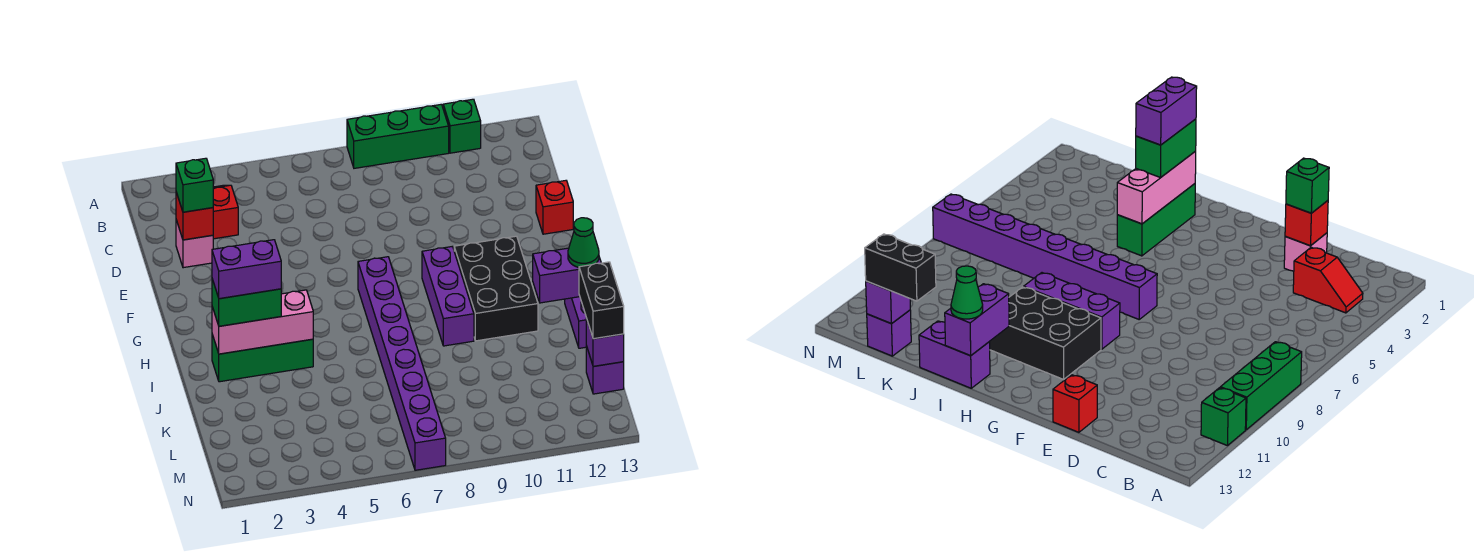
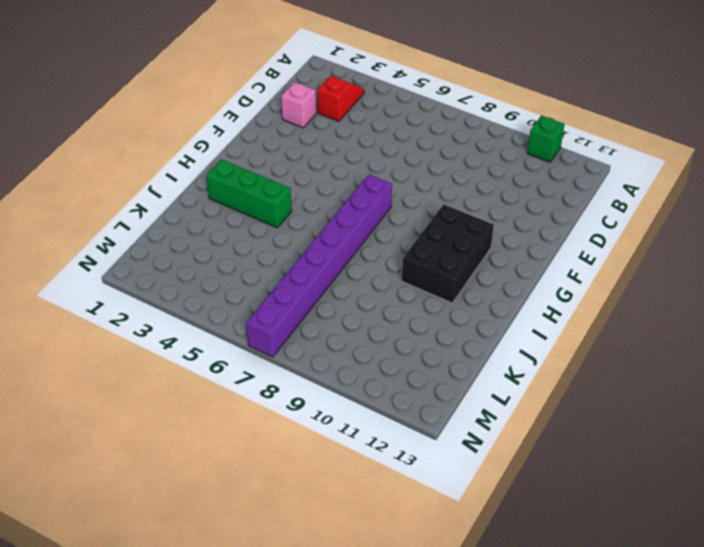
none -> green brick A8:A10 level 1
none -> red brick E13 level 1
none -> purple brick G9:I9 level 1

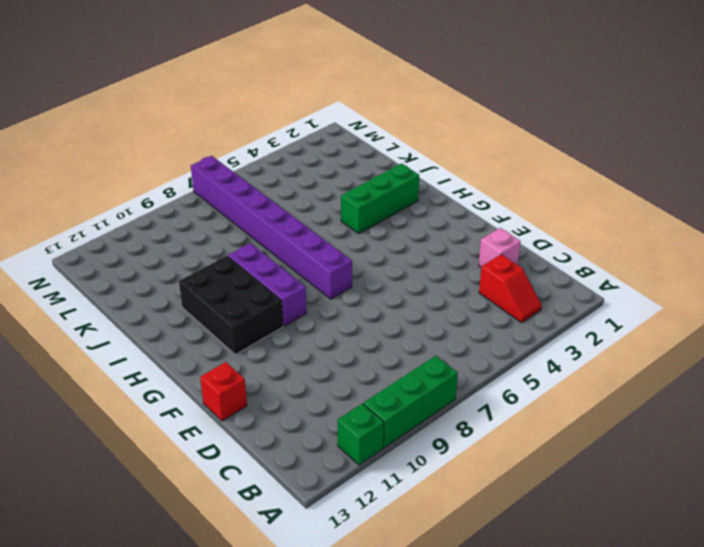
none -> purple brick I13:J13 level 1
none -> purple brick L13 level 1
none -> red brick D2 level 2

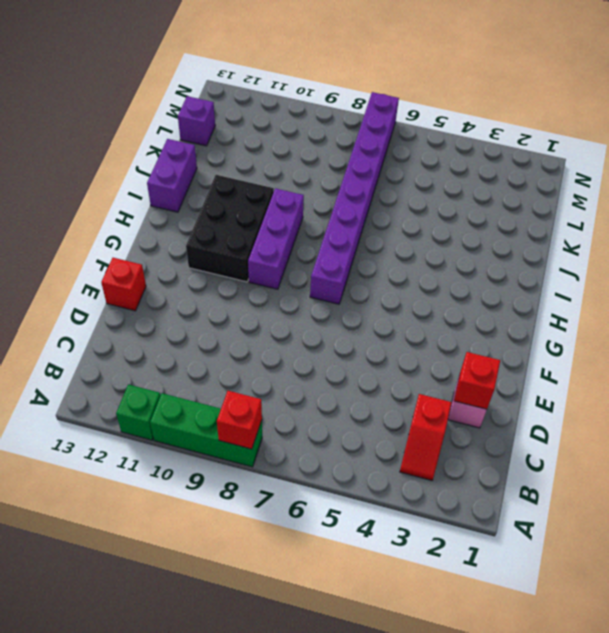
red brick A8 level 2 -> none
none -> green brick I2:I4 level 1
none -> pink brick I2:I4 level 2
none -> purple brick I12:I13 level 2

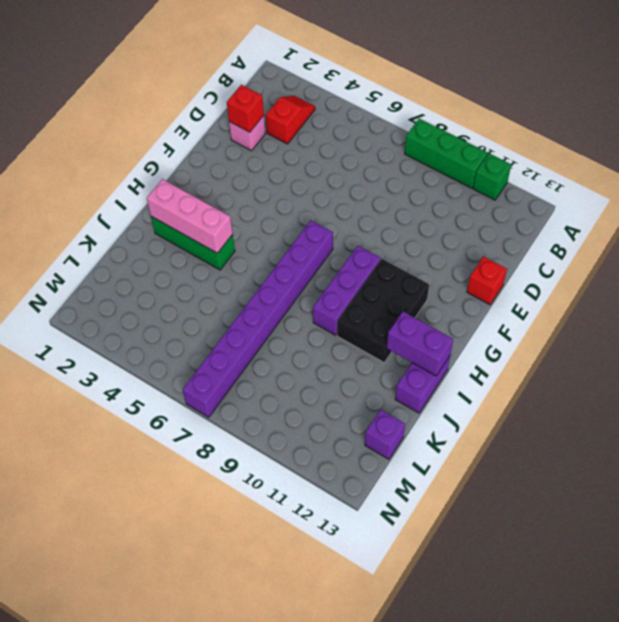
none -> purple brick L13 level 2
none -> green brick D2 level 3
none -> green brick I2:I3 level 3

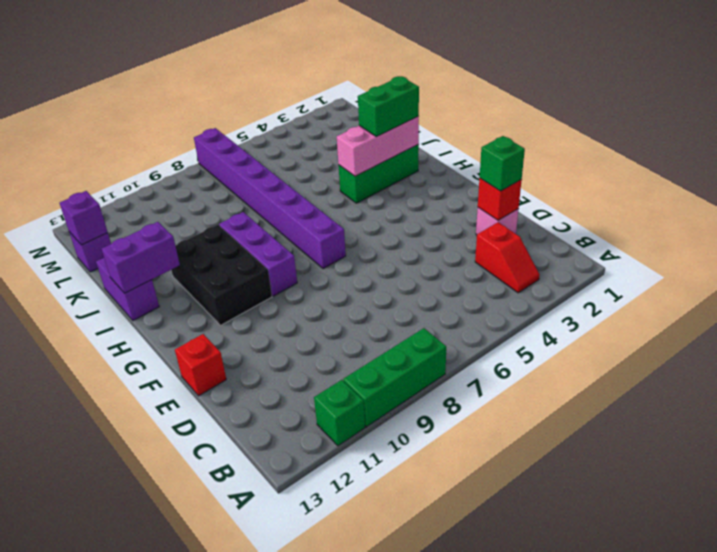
none -> green cone I13 level 3
none -> black brick K13:L13 level 3
none -> purple brick I2:I3 level 4

